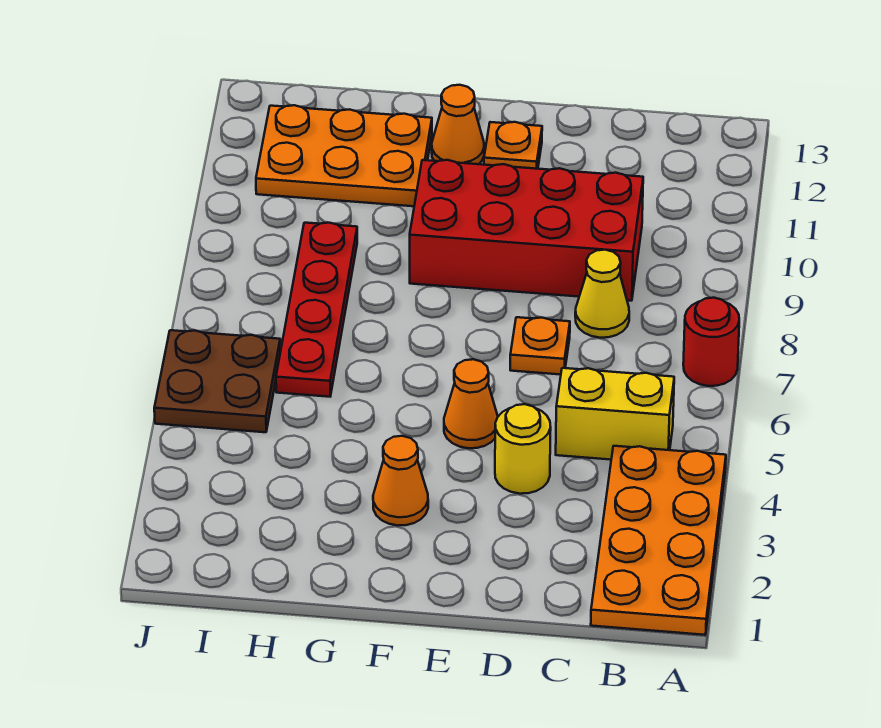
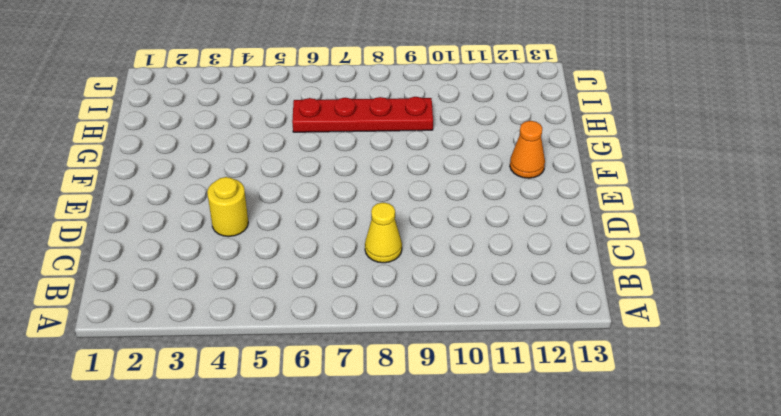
none -> orange plate A1:B4 level 1
none -> red round brick A7 level 1
none -> yellow brick B5:C5 level 1

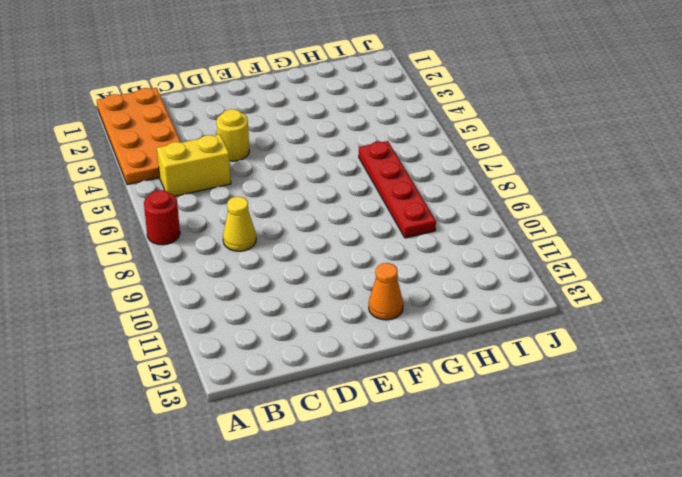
none -> red brick C9:F10 level 1
none -> orange plate D7 level 1
none -> orange cone E5 level 1

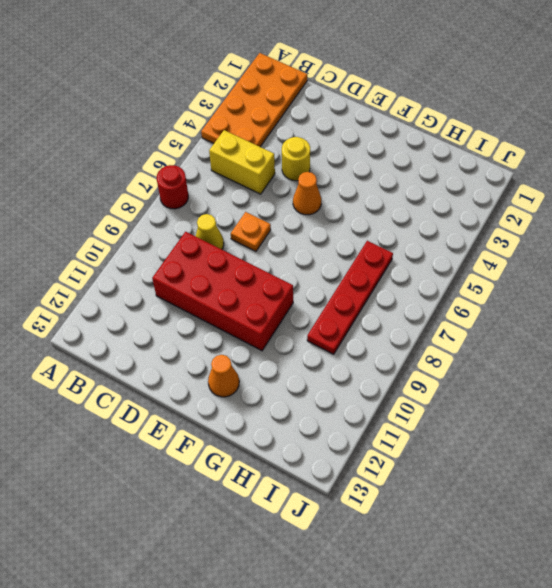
none -> orange plate E12 level 1
none -> orange cone F3 level 1
none -> orange plate G11:I12 level 1

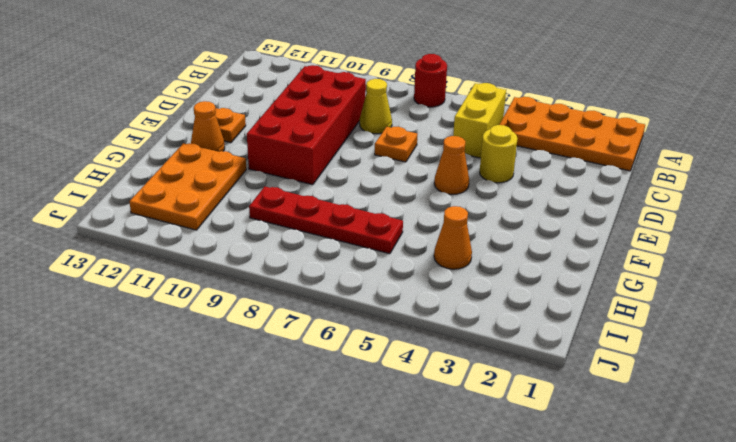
orange cone H4 level 1 -> orange cone F3 level 1
none -> brown plate I5:J6 level 1

